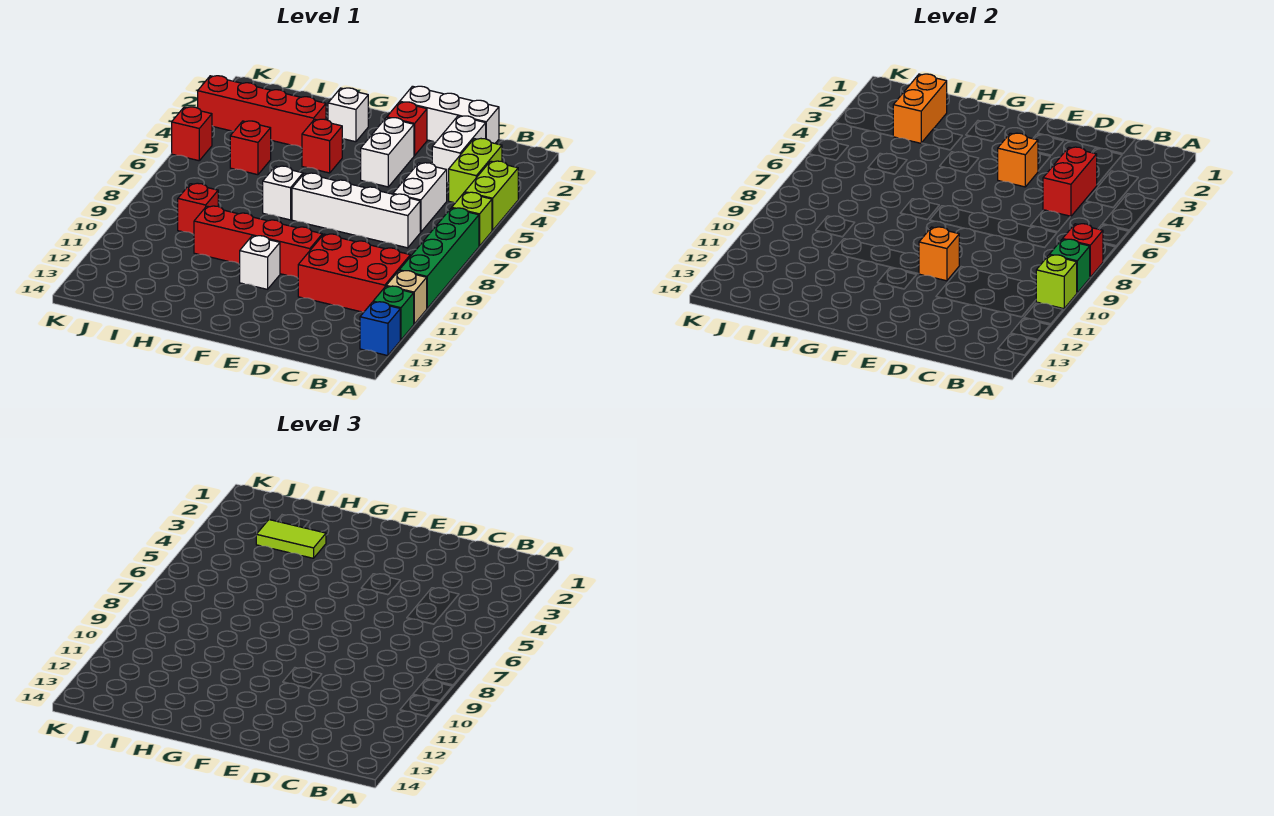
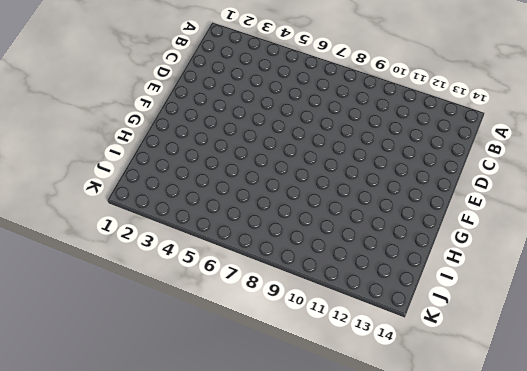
none -> lime brick A4:A5 level 1
none -> lime brick A6 level 1
none -> green brick A7:A10 level 1
none -> tan brick A11 level 1

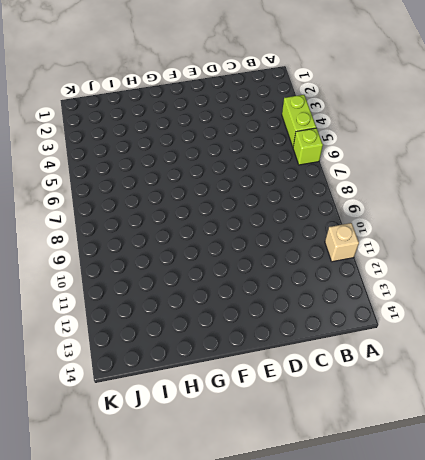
none -> green brick A7:A10 level 1
none -> green brick A12 level 1
none -> blue brick A13 level 1
none -> lime brick B3:B4 level 1

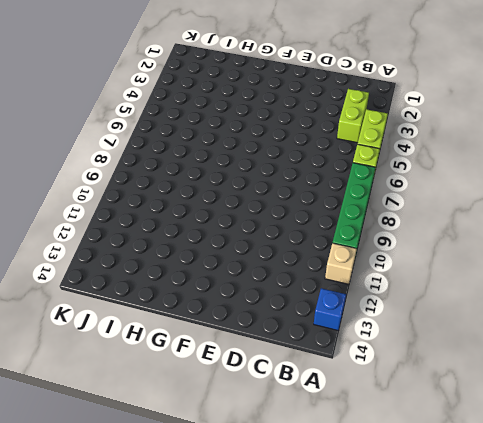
none -> green brick A12 level 1
none -> red brick B10:D11 level 1
none -> white brick C1:E1 level 1
none -> white brick C2:C3 level 1

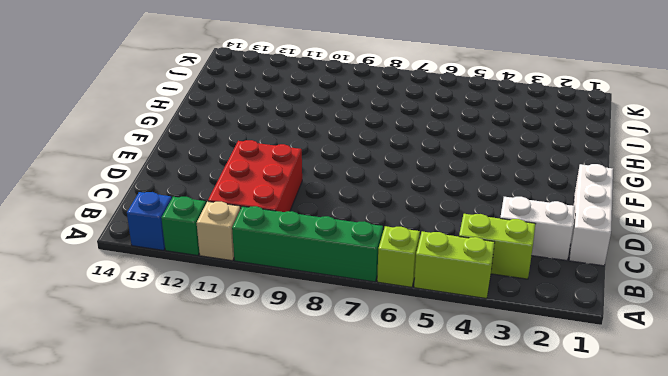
none -> white brick C5:C6 level 1
none -> white brick C7:F7 level 1
none -> red brick E2 level 1
none -> white brick E3:E4 level 1

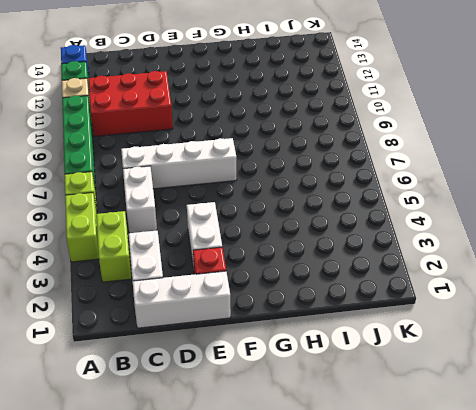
none -> red brick E10:H10 level 1
none -> white brick F11 level 1
none -> white brick G2 level 1
none -> red brick G4 level 1

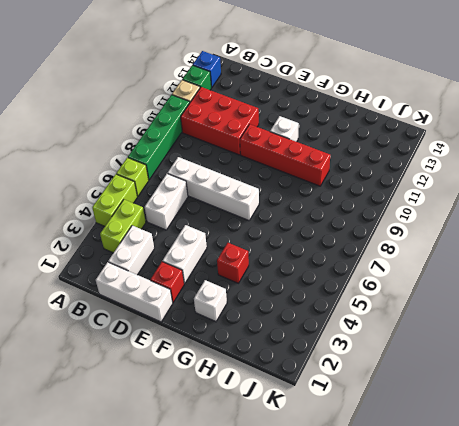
none -> white brick G7 level 1
none -> red brick H3:K3 level 1
none -> red brick I5 level 1
none -> red brick I9 level 1

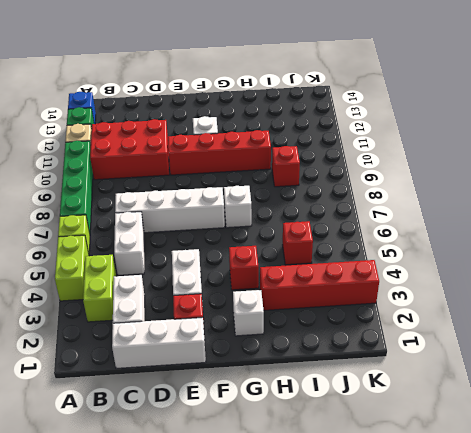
none -> red brick K5 level 1
none -> red brick A8 level 2
none -> green brick A9 level 2
none -> lime brick A10 level 2

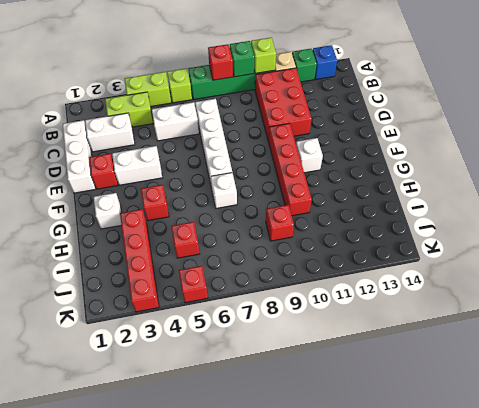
none -> red brick C4:C5 level 2
none -> orange brick E4 level 2
none -> orange brick E10 level 2
none -> orange brick I2:I3 level 2

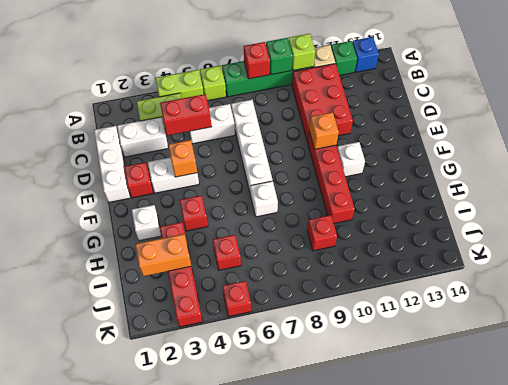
none -> lime tile H3:I3 level 3

